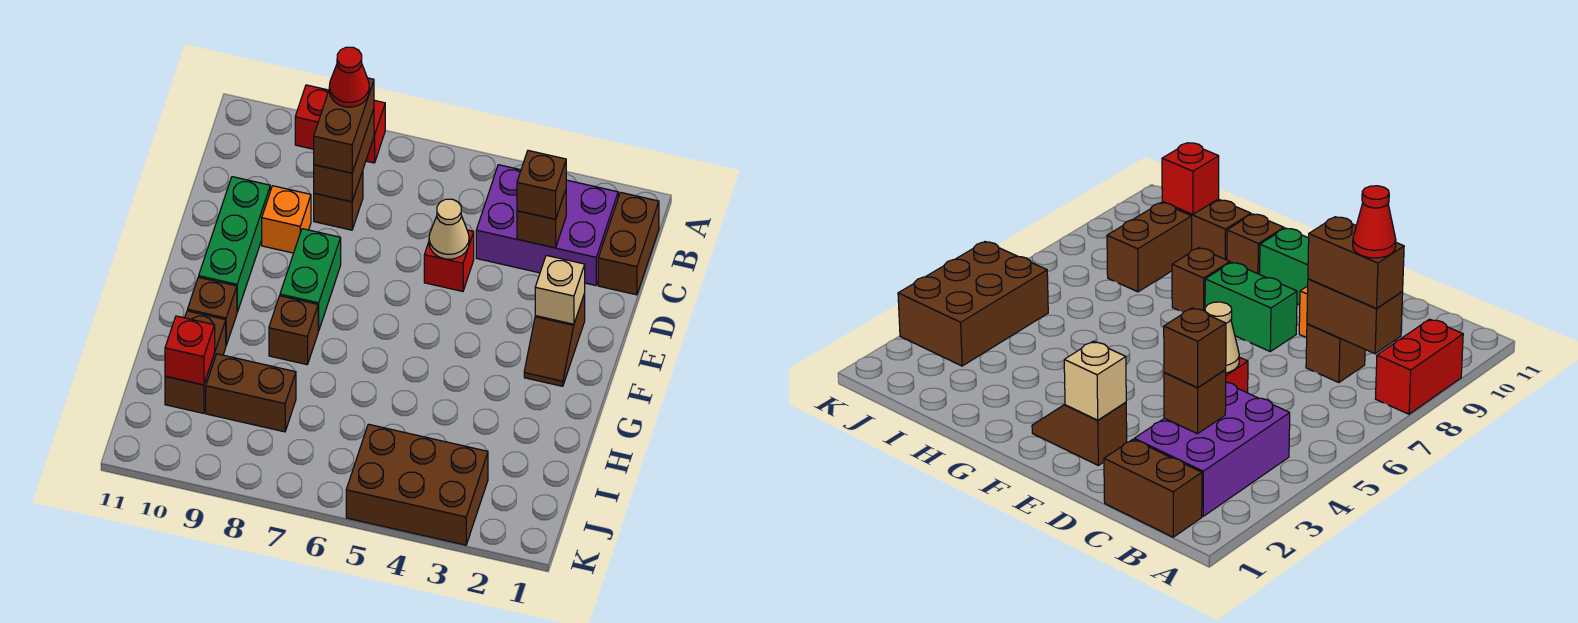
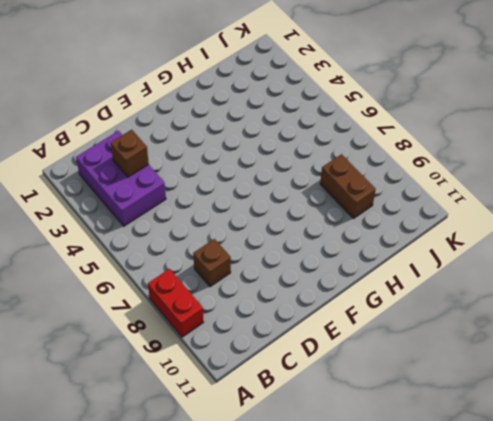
none -> brown brick B1:C1 level 1
none -> red brick D5 level 1
none -> orange brick D9 level 1

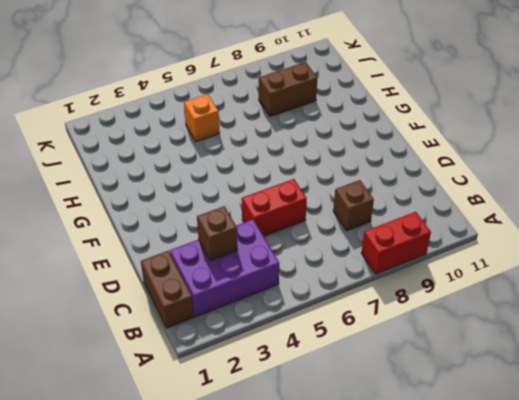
red brick D5:D6 level 1 -> red brick D5 level 1
orange brick I5 level 1 -> orange brick D9 level 1
none -> green brick D10:F10 level 1
none -> brown slope E2:F2 level 1 top E
none -> green brick E8:F8 level 1

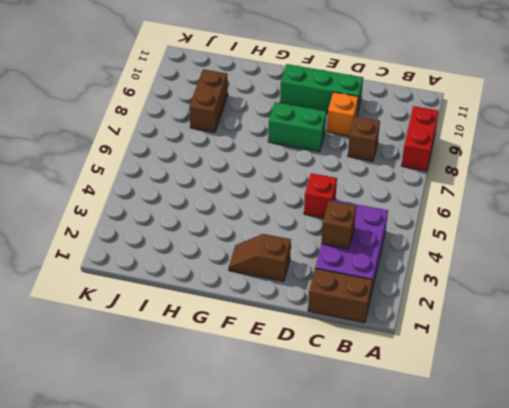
none -> brown brick G8 level 1
none -> brown brick G10 level 1
none -> brown brick H10:I10 level 1

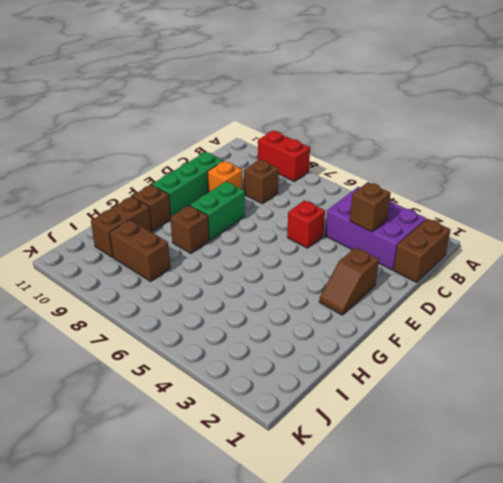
none -> brown brick J3:K5 level 1
none -> brown brick B8:C8 level 2
none -> tan cone D5 level 2

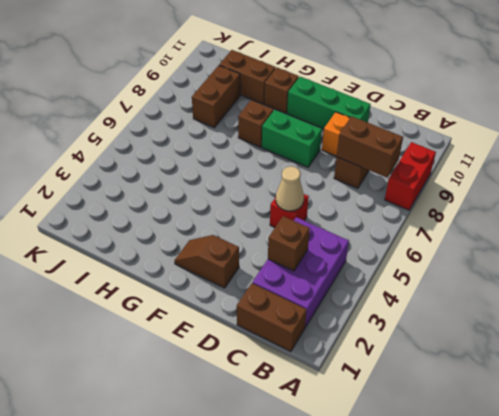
none -> brown brick J3:K5 level 1
none -> tan brick E2 level 2
none -> red brick I10 level 2

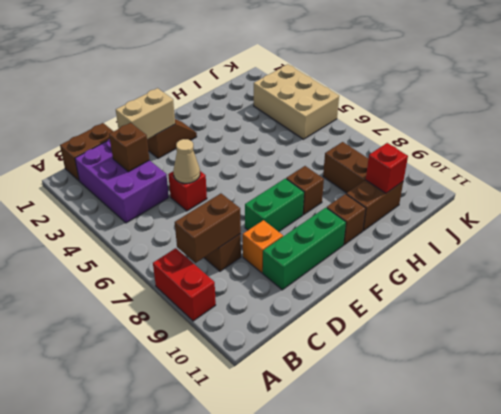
tan brick D2:E2 level 2 -> tan brick E2 level 2
tan brick J3:K5 level 1 -> brown brick J3:K5 level 1
none -> brown brick B8:C8 level 3
none -> brown brick C3 level 3
none -> red cone B8 level 4

